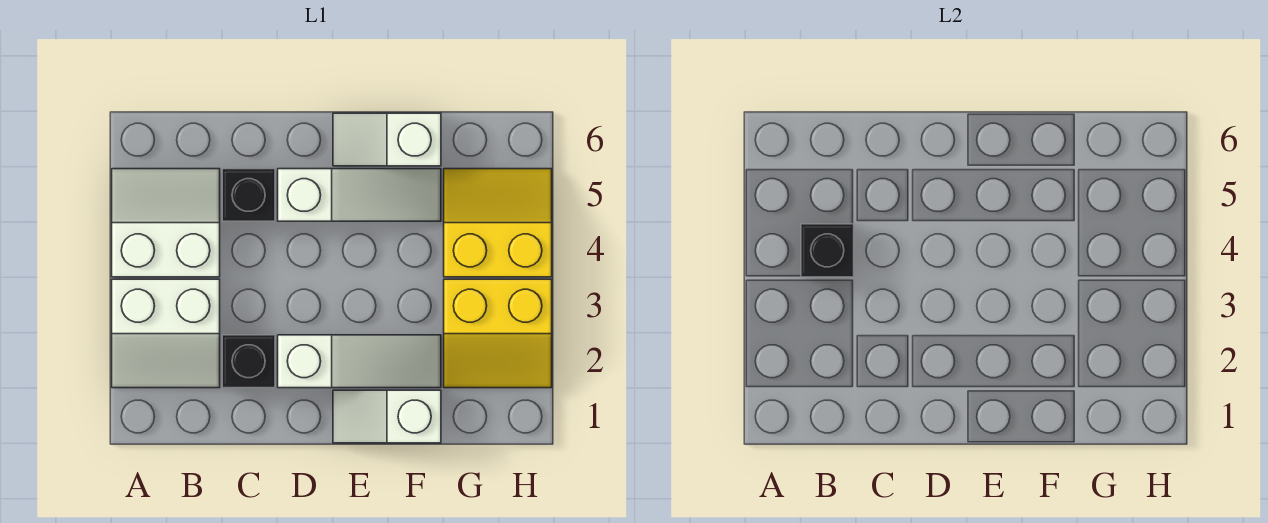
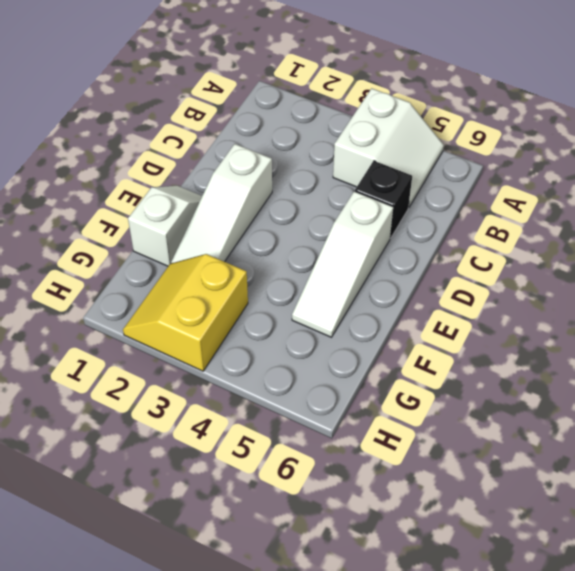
none -> white slope A2:B3 level 1 top 3
none -> black brick C2 level 1

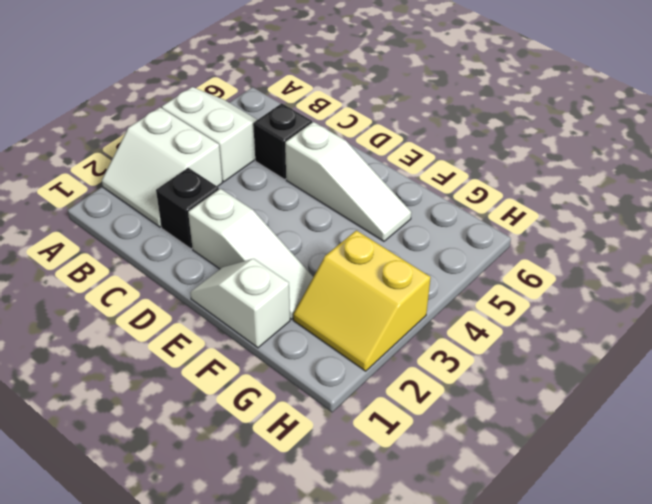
none -> white slope E6:F6 level 1 top F
none -> yellow slope G4:H5 level 1 top 4

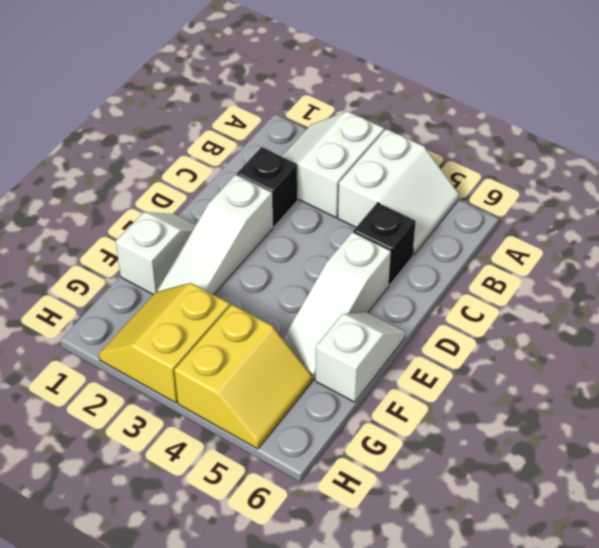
none -> black brick B4 level 2

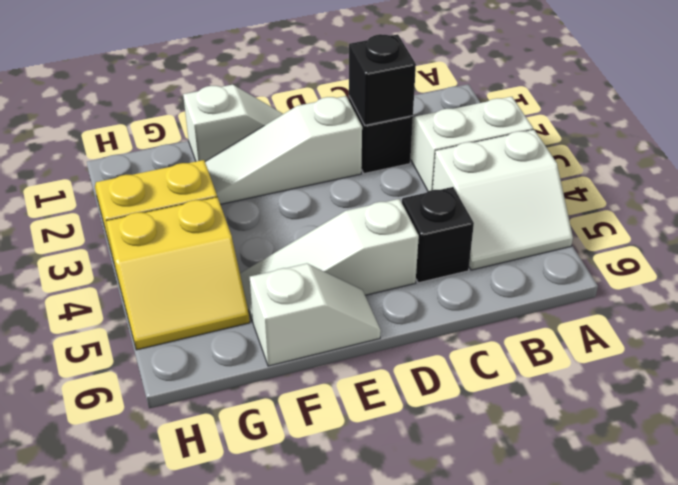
black brick C2 level 2 -> black brick B4 level 2

